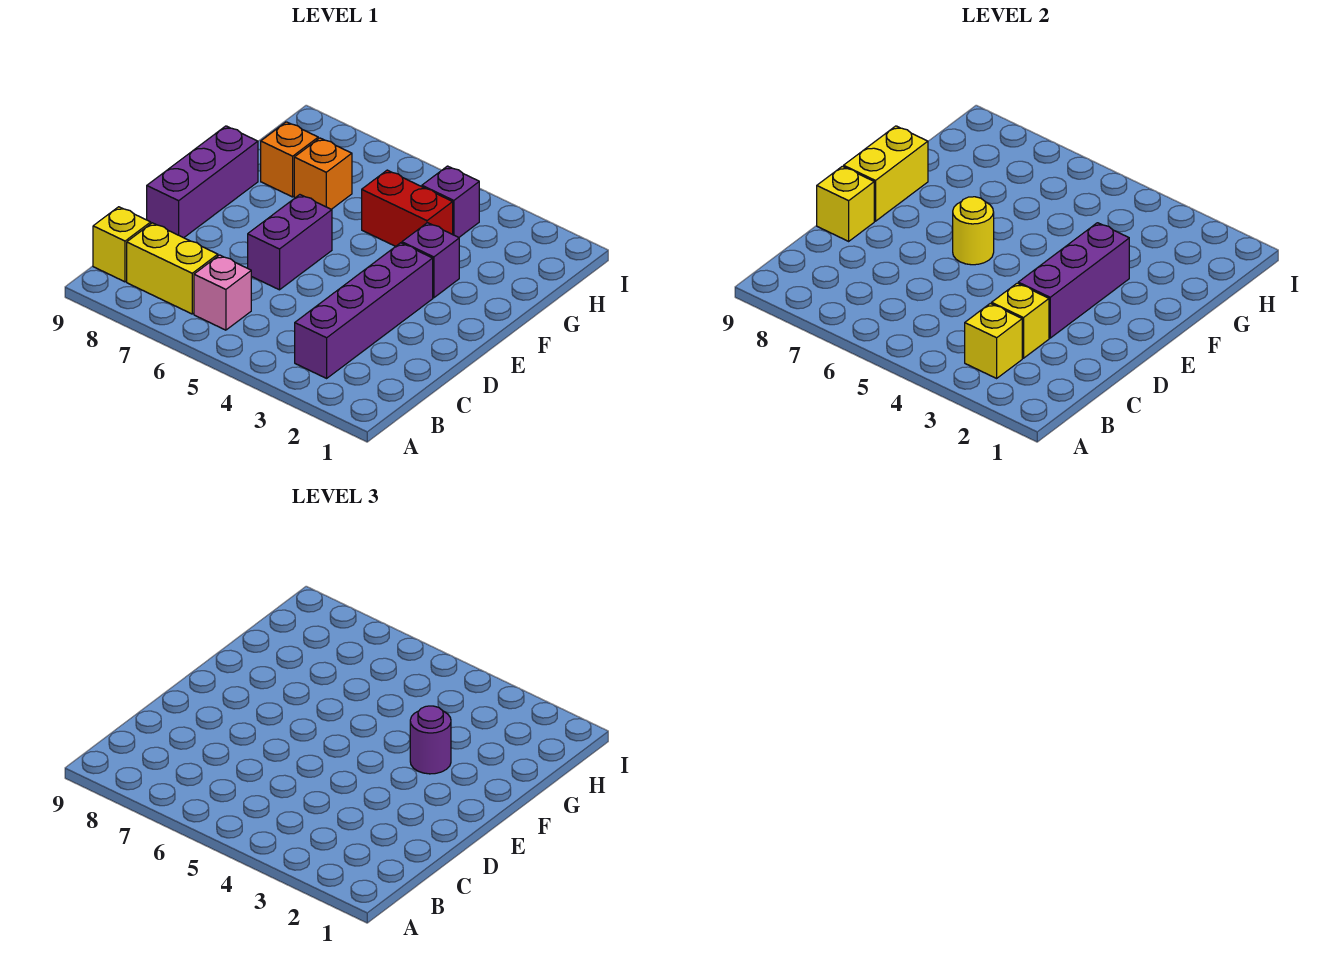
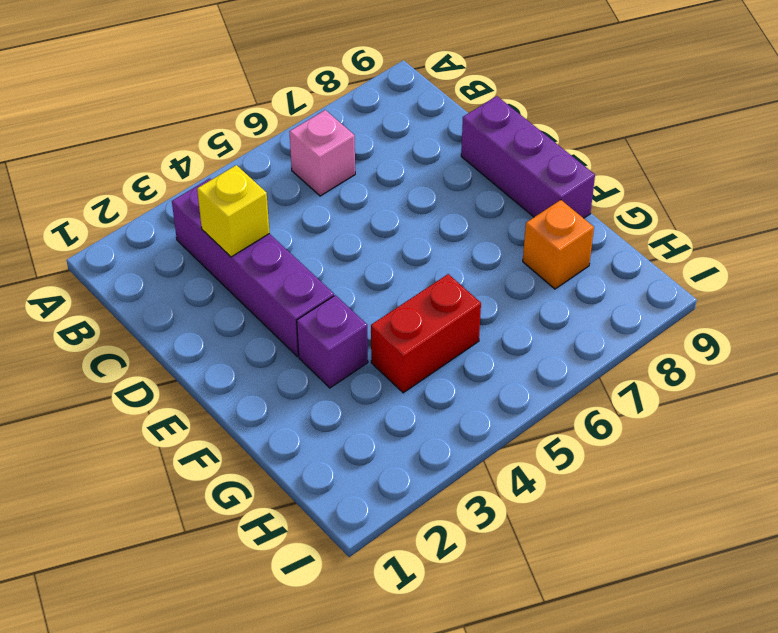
none -> yellow brick B7:B8 level 1
none -> yellow brick B9 level 1
none -> purple brick D6:E6 level 1

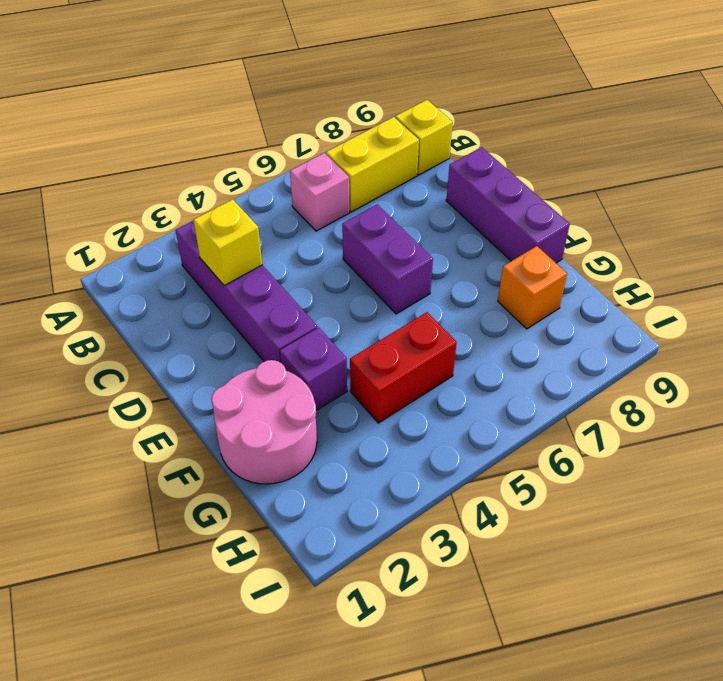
pink round brick F1:G2 level 1 -> none
none -> orange brick G7 level 1
none -> purple brick H4 level 1
none -> yellow brick B3 level 2

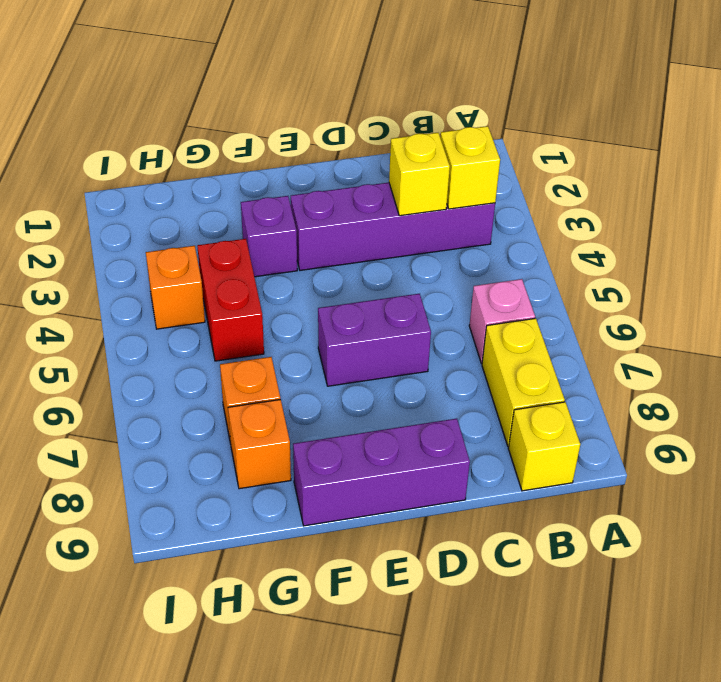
orange brick H4 level 1 -> purple brick H4 level 1
none -> purple brick D3:F3 level 2
none -> yellow brick D9 level 2
none -> yellow round brick E6 level 2

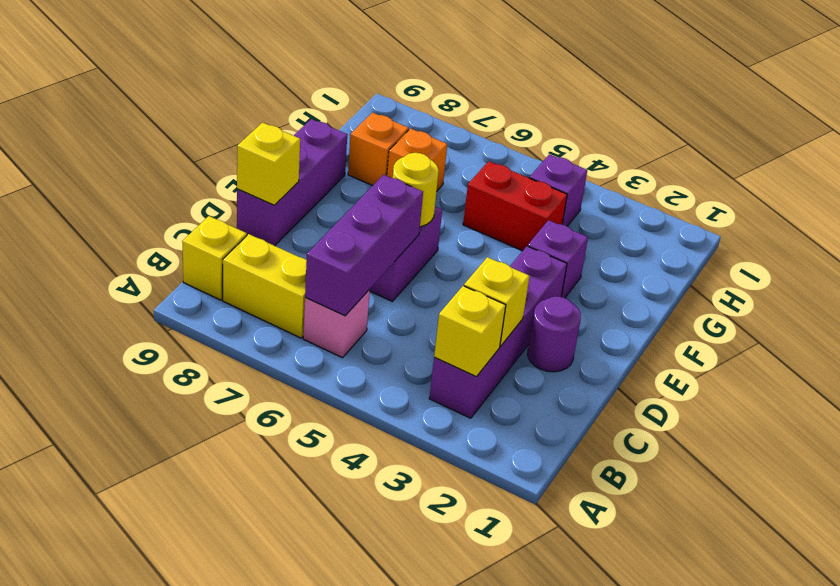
purple brick B6:D6 level 2 -> purple brick D3:F3 level 2
purple round brick D2 level 1 -> purple round brick F3 level 3
none -> yellow brick E9:F9 level 2

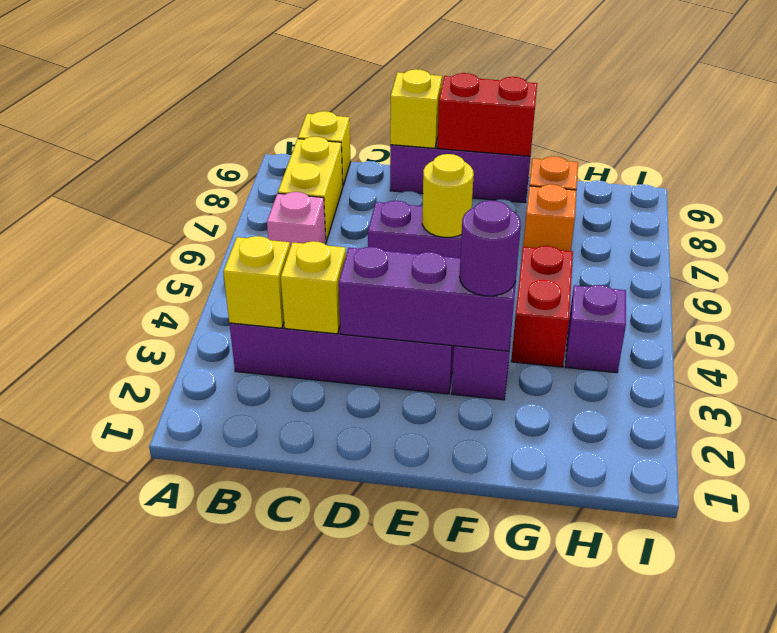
red brick E9:F9 level 2 -> yellow brick E9:F9 level 2

